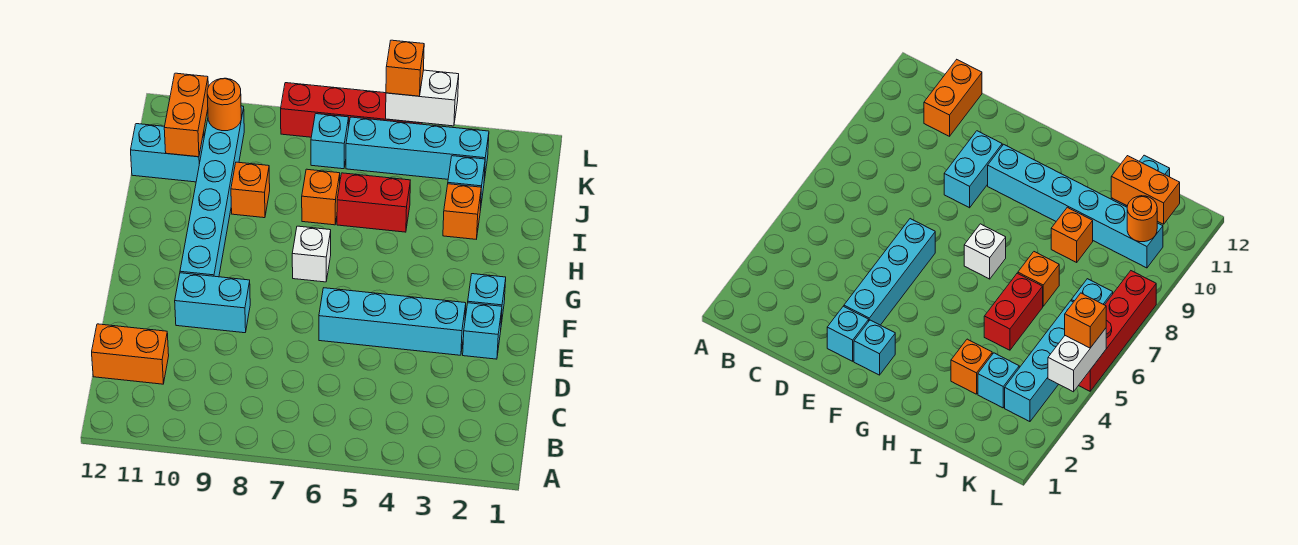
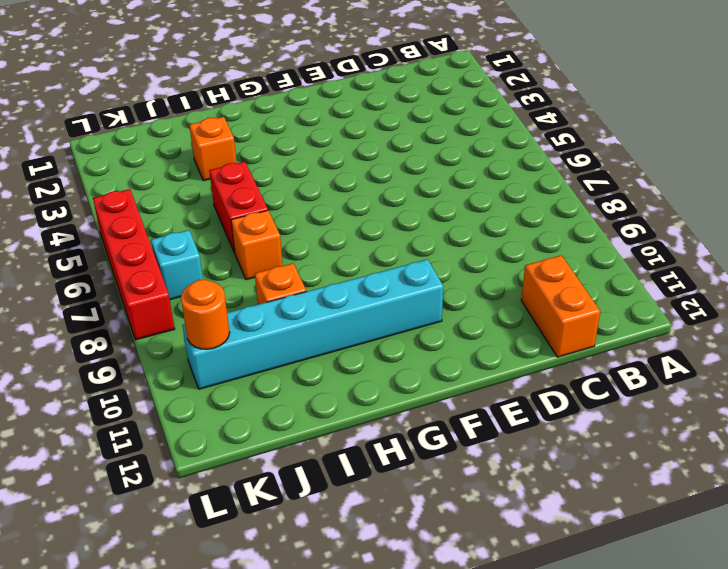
none -> cyan brick E2 level 1
none -> cyan brick E3:E6 level 1
none -> cyan brick E9:E10 level 1

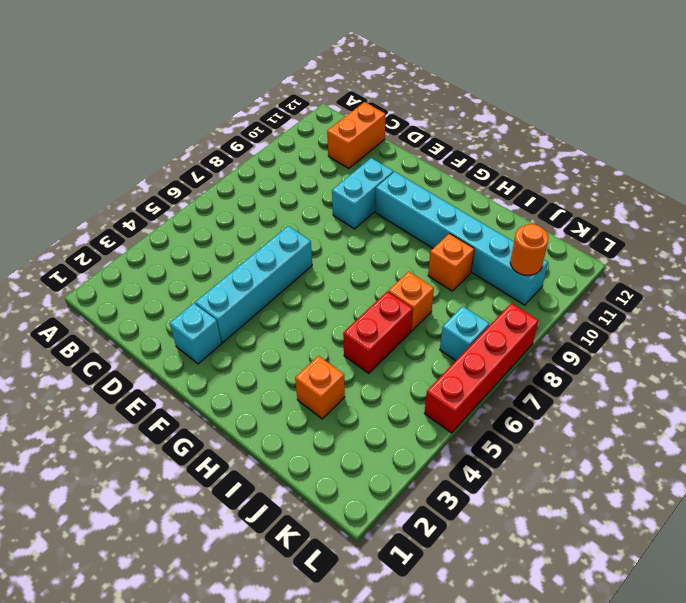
none -> cyan brick F2 level 1
none -> white brick G7 level 1
none -> cyan brick J3 level 1

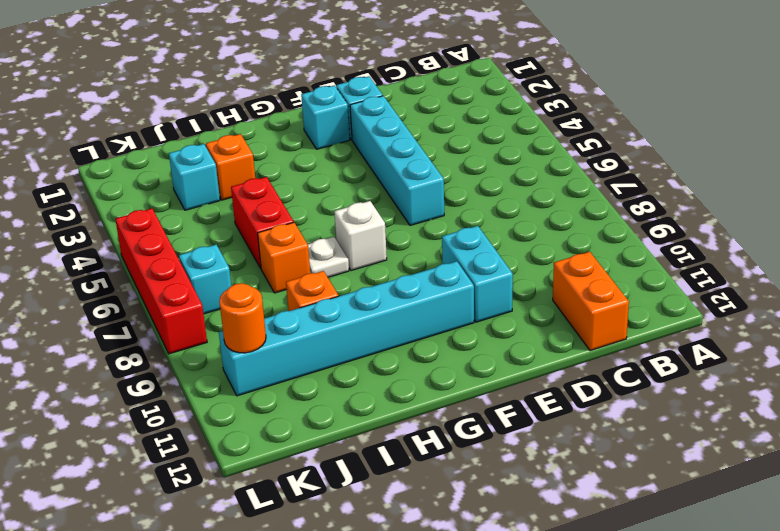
white plate H7 level 1 -> none
none -> cyan brick J11:J12 level 1
none -> cyan brick K3:K6 level 1
none -> orange brick J11:K11 level 2

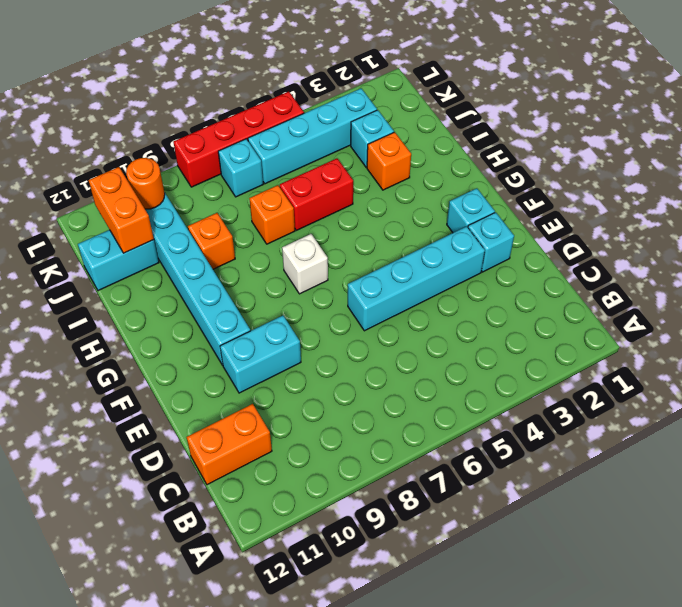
none -> white brick L4:L5 level 2
none -> orange brick L5 level 3

